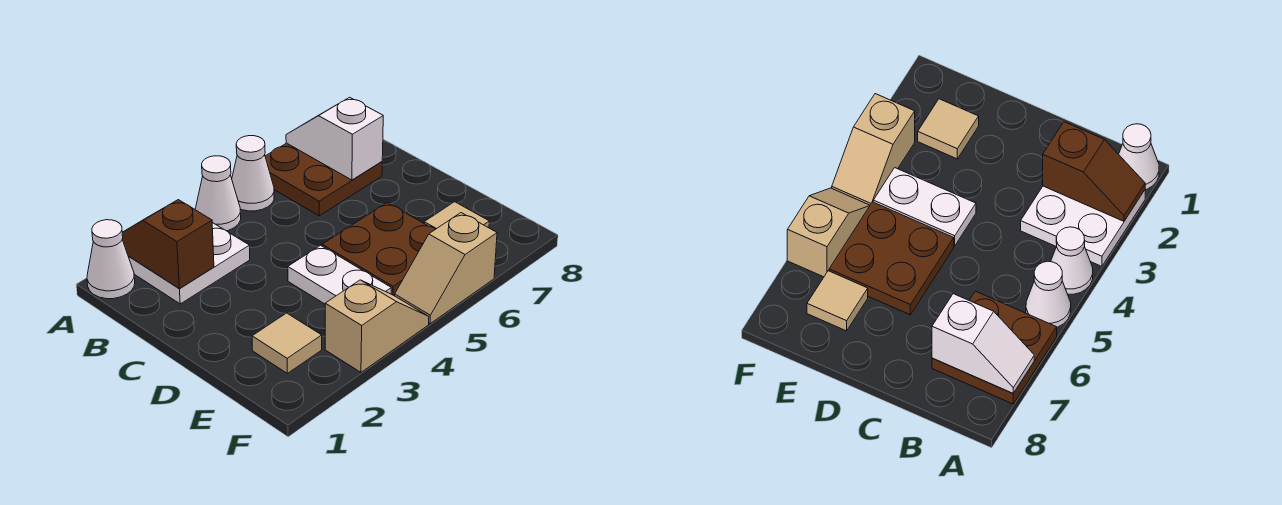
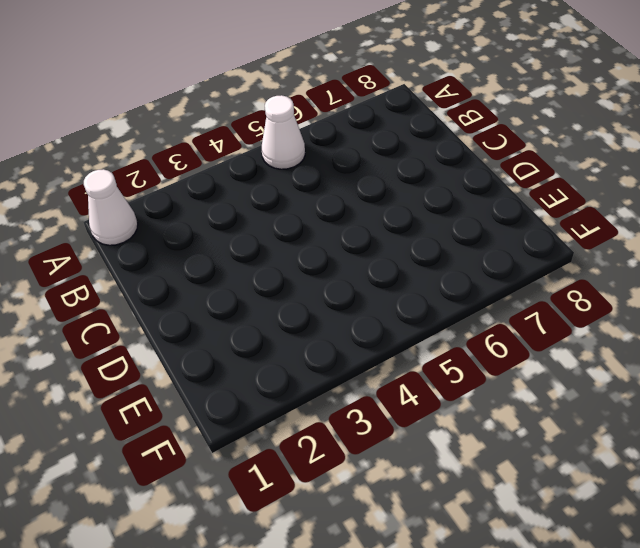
none -> white plate A2:B3 level 1
none -> white cone A4 level 1
none -> brown plate A6:B7 level 1

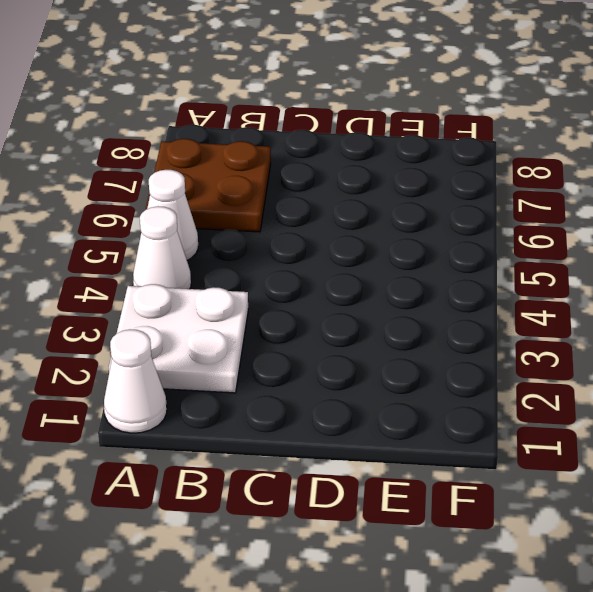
none -> white plate D4:E4 level 1
none -> brown plate D5:E6 level 1
none -> tan tile E2 level 1

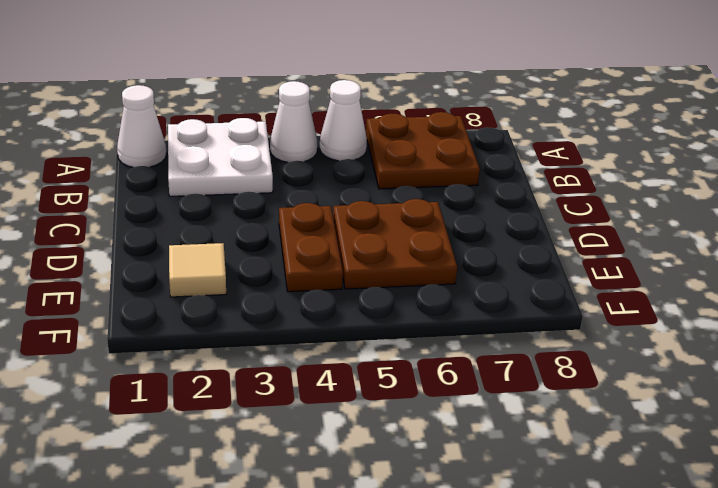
brown plate D4:E4 level 1 -> white plate D4:E4 level 1
none -> tan tile E7 level 1
none -> tan slope F3:F4 level 1 top 3
none -> tan slope F5:F6 level 1 top 6

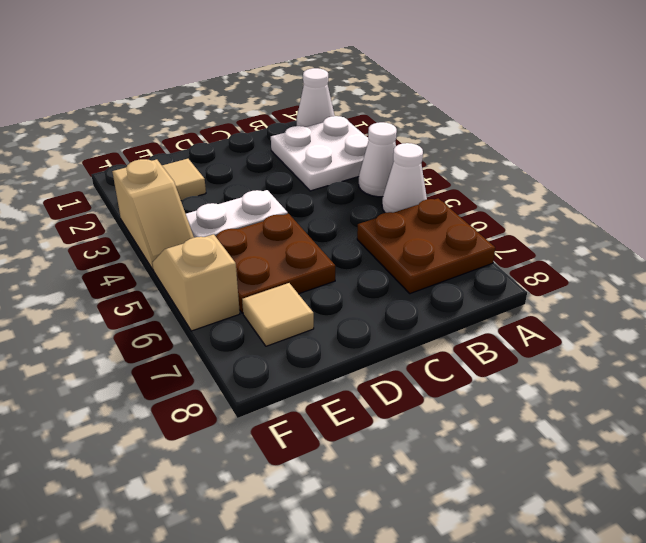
none -> brown slope A2:B2 level 2 top B
none -> white slope A7:B7 level 2 top B

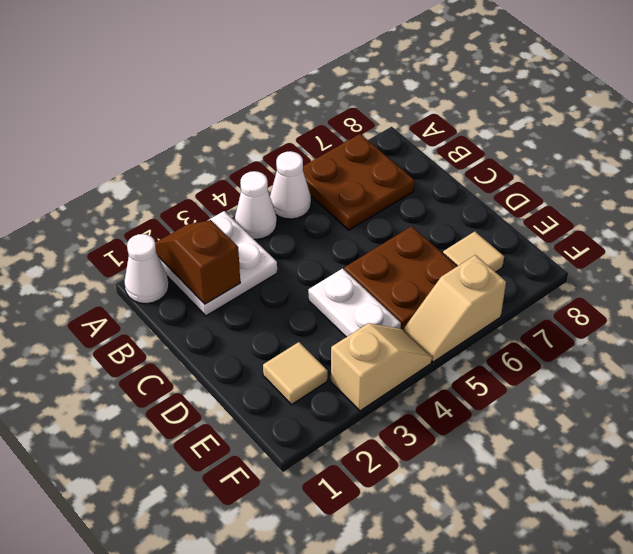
none -> white slope A7:B7 level 2 top B

